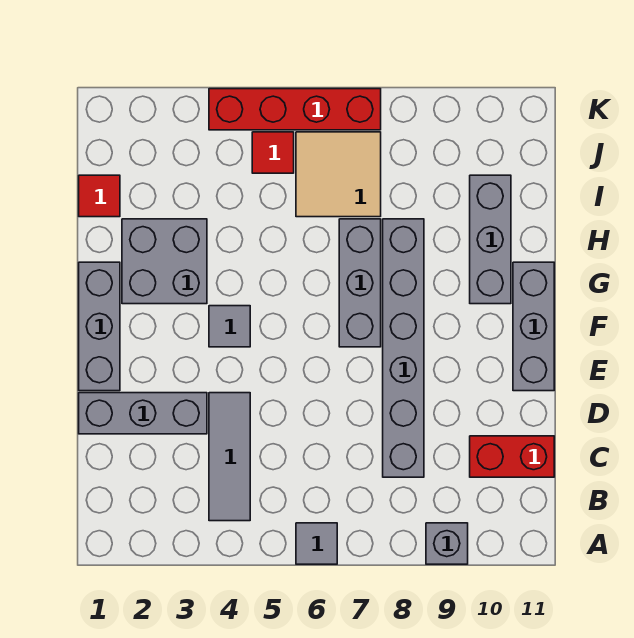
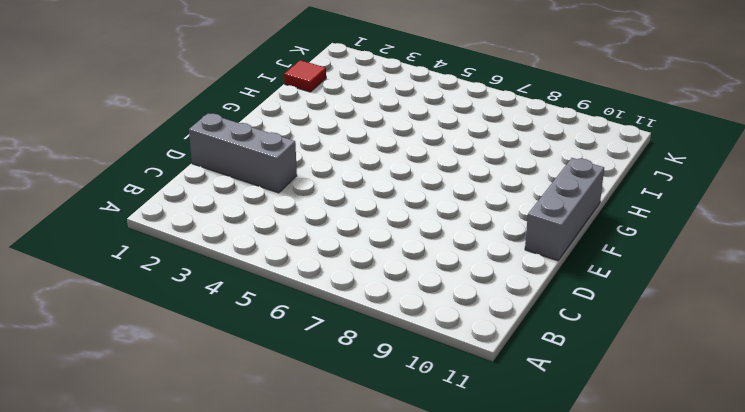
none -> grey tile A6 level 1
none -> grey brick A9 level 1
none -> grey tile B4:D4 level 1

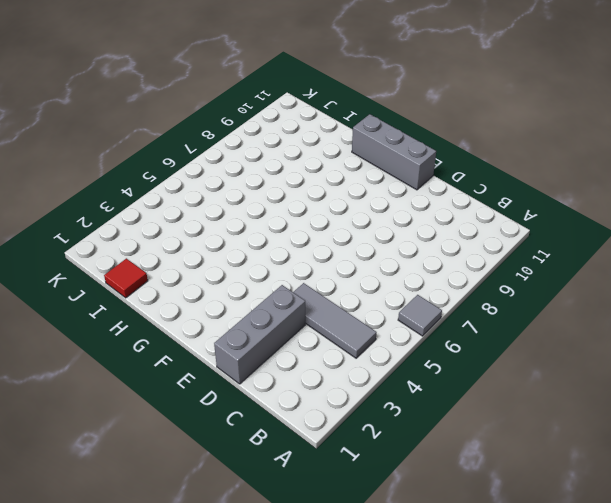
none -> grey brick A9 level 1
none -> grey brick C8:H8 level 1
none -> red brick C10:C11 level 1

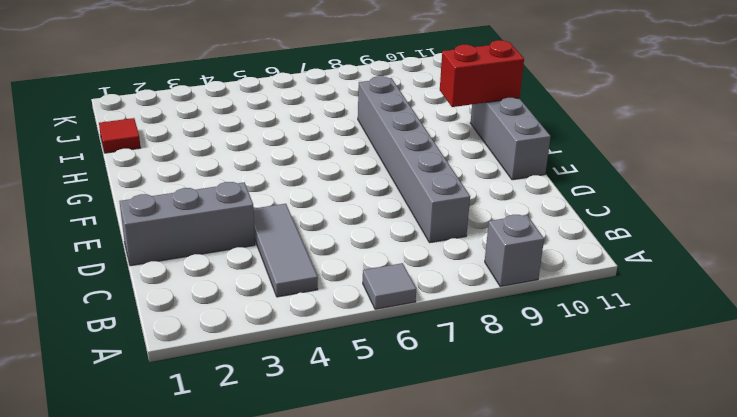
red brick G10:G11 level 2 -> red brick C10:C11 level 1
none -> grey brick E1:G1 level 1
none -> grey tile F4 level 1
none -> grey brick F7:H7 level 1

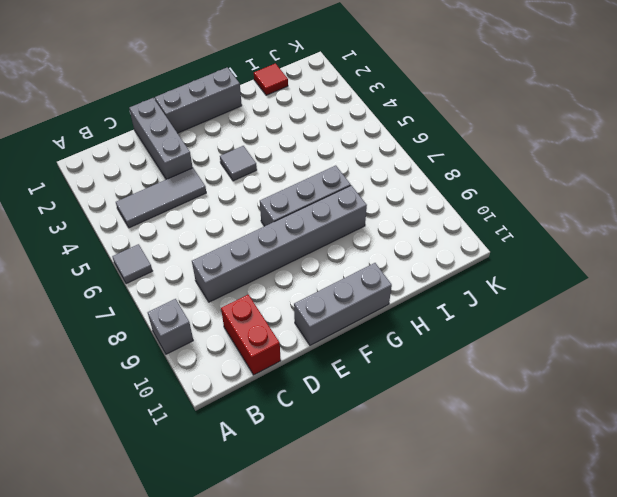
none -> grey brick G2:H3 level 1
none -> grey brick G10:I10 level 1
none -> tan tile I6:J7 level 1

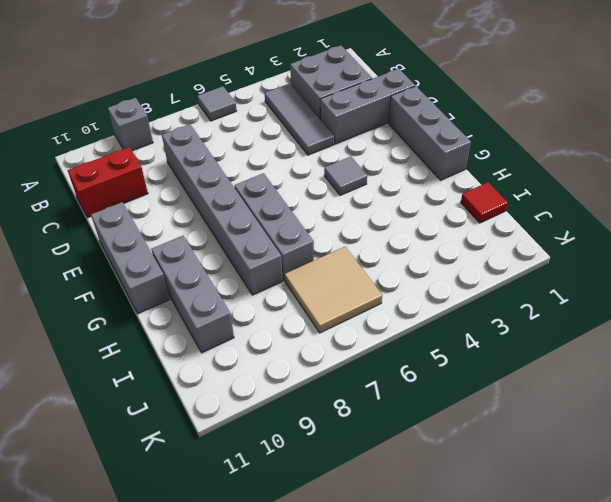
grey brick B2:C3 level 1 -> grey brick G2:H3 level 1
none -> red tile J5 level 1
none -> red brick K4:K7 level 1

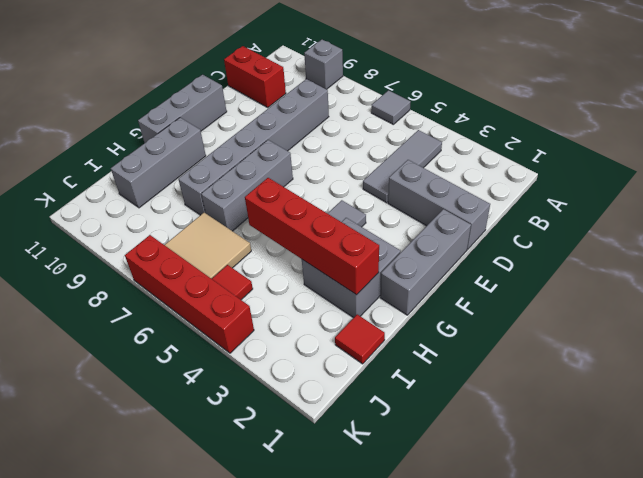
red brick H2:H5 level 2 -> none

